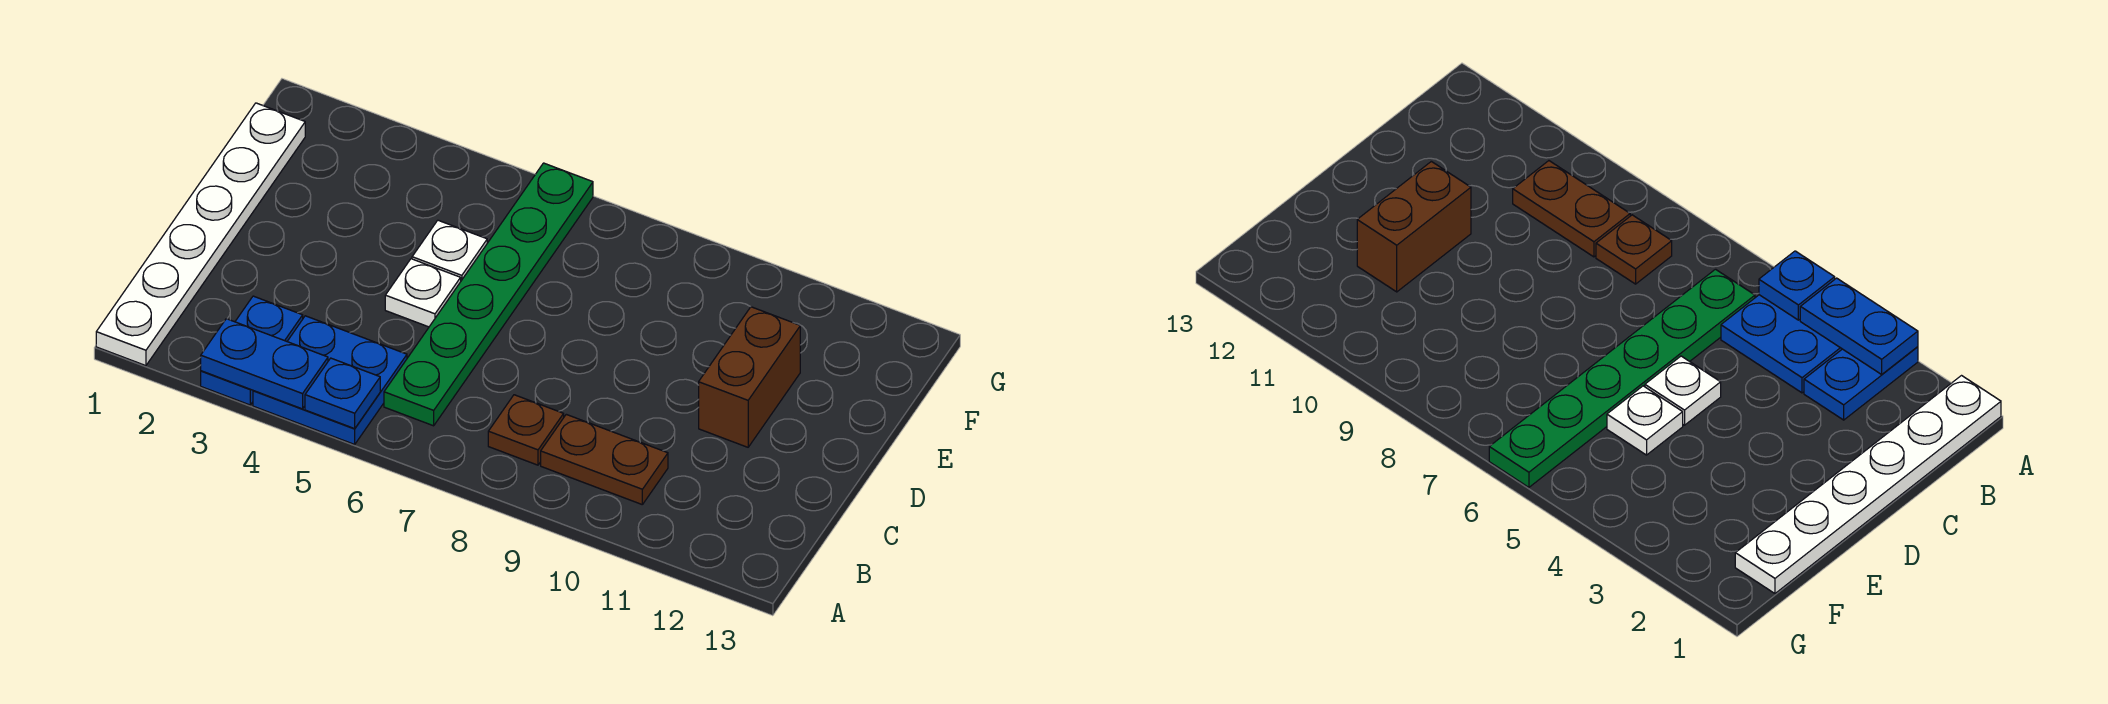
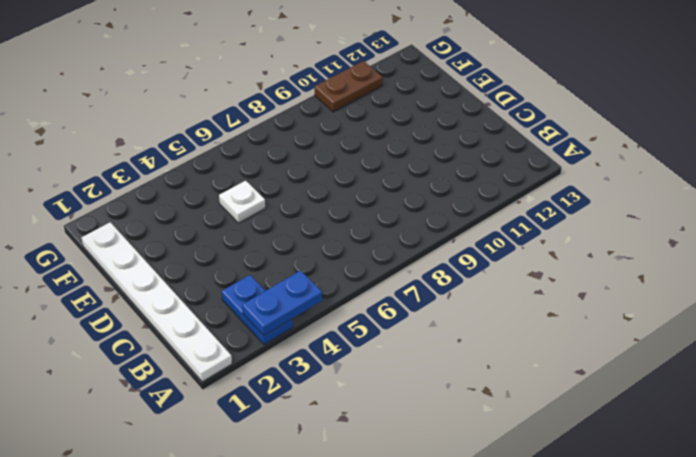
brown plate G10:G11 level 1 -> brown plate B9:B10 level 1
none -> blue plate A4:B5 level 1
none -> green plate B6:G6 level 1

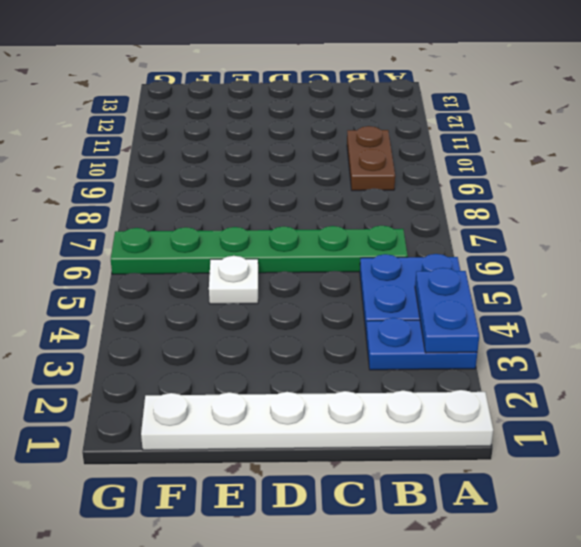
none -> brown plate B8 level 1
none -> white plate D5 level 1

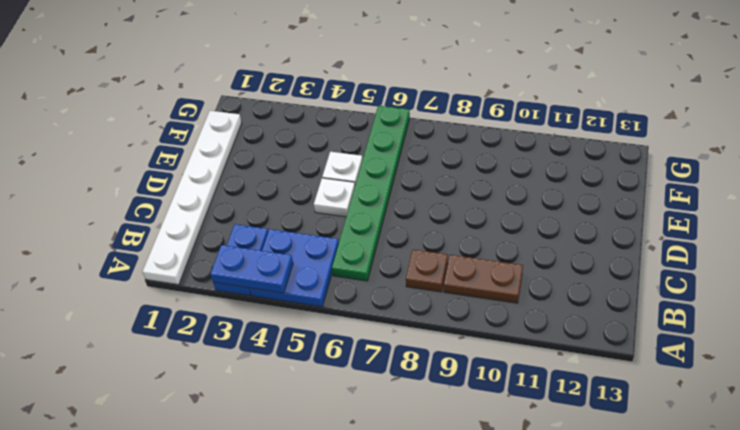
none -> brown brick D11:E11 level 1
none -> blue plate A5 level 2

